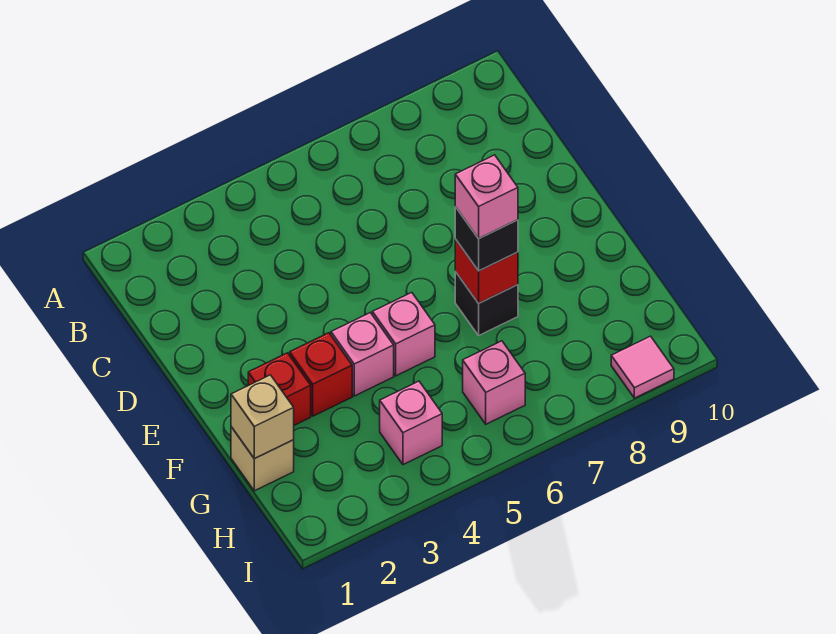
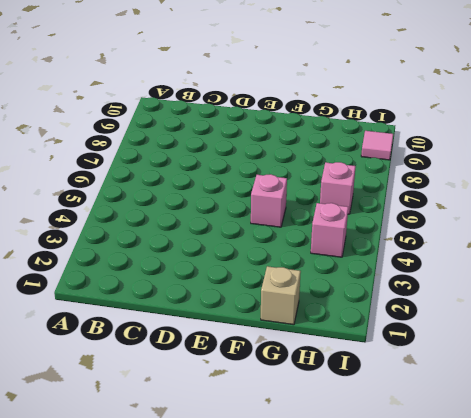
none -> red brick F2 level 1
none -> red brick F3 level 1
none -> pink brick F4 level 1

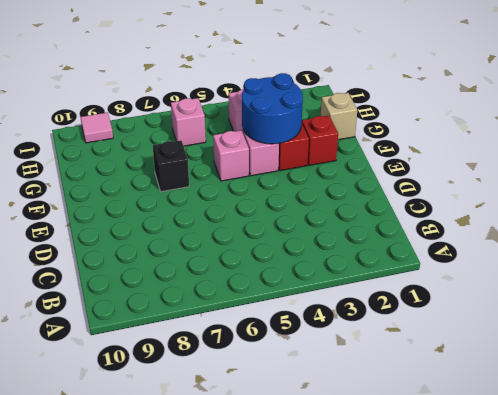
blue round brick F3:G4 level 2 -> none
none -> red brick F7 level 2
none -> tan brick G1 level 2
none -> black brick F7 level 3

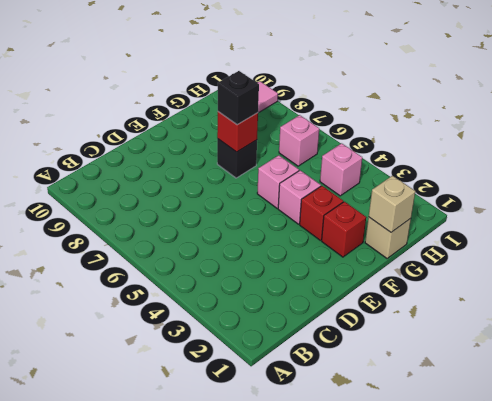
none -> pink brick F7 level 4

